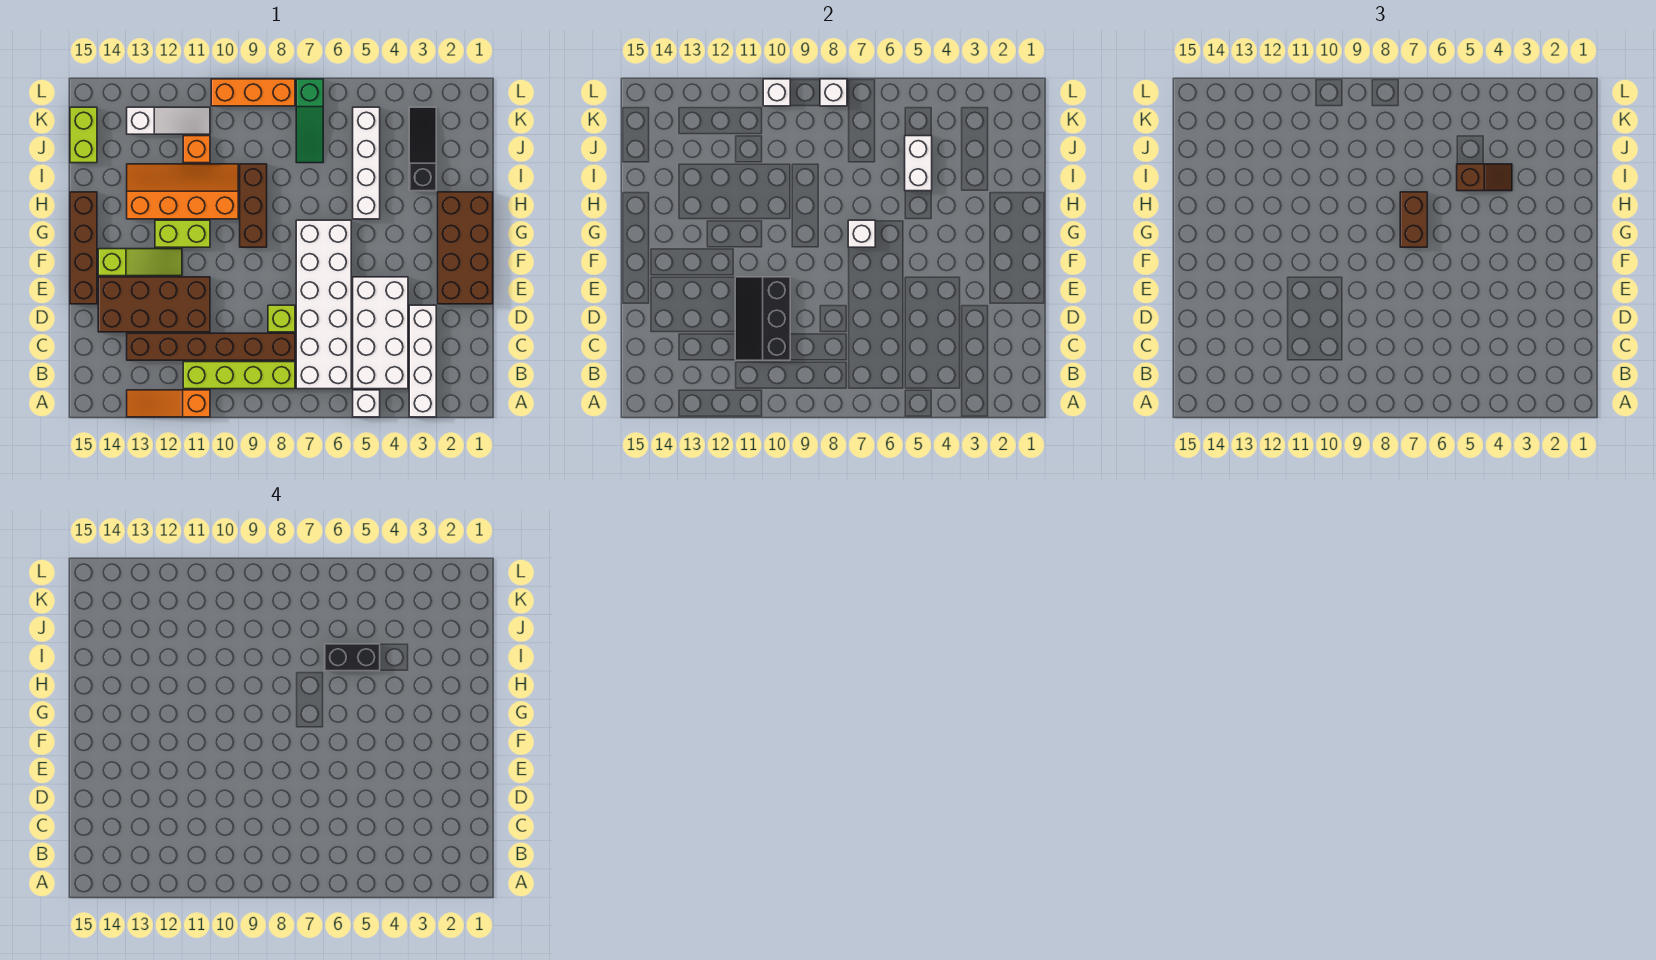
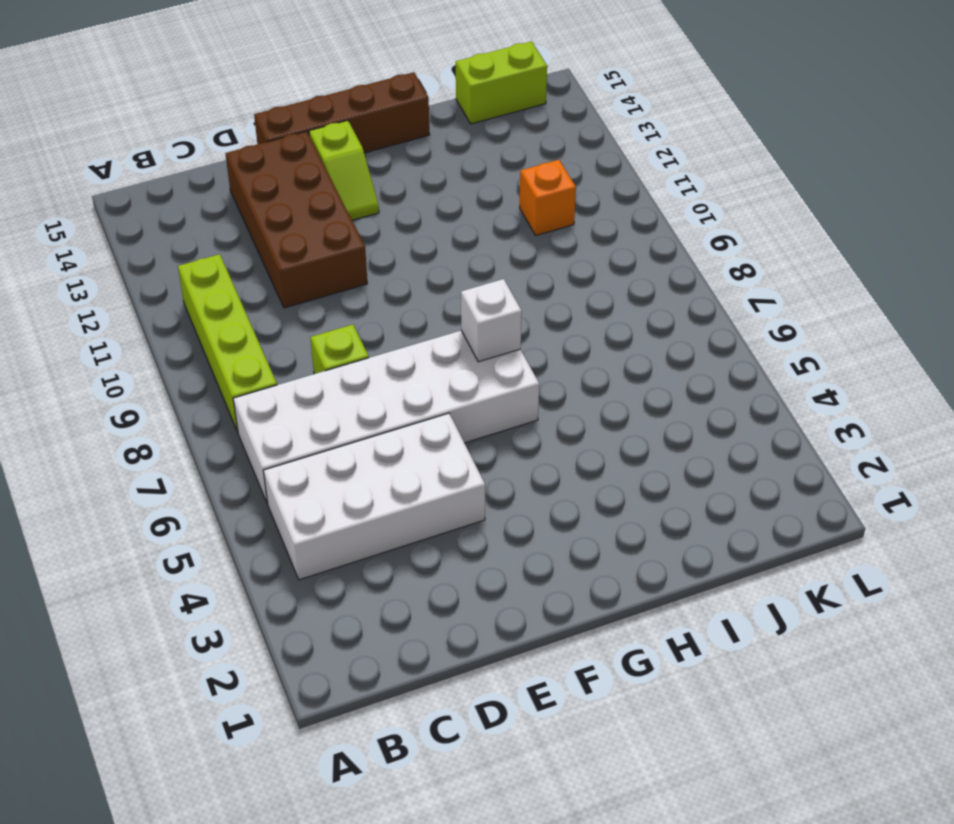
lime slope F13:F14 level 1 top 14 -> lime slope F12:F14 level 1 top 14
none -> white brick A3:D3 level 1
none -> white brick A5 level 1
none -> orange slope A11:A13 level 1 top 11
none -> brown brick C8:C13 level 1

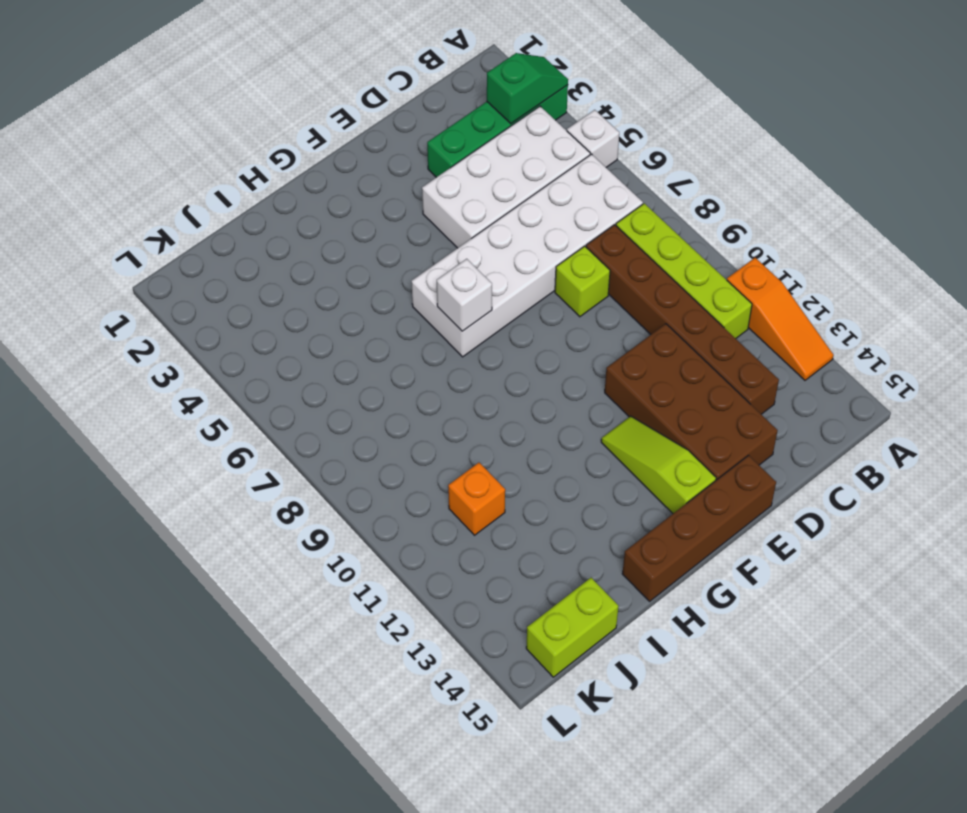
green brick A3:D3 level 1 -> white brick A3:D3 level 1
green slope A3:B3 level 2 top B -> none
none -> brown brick E1:H2 level 1
none -> brown brick G9:I9 level 1
none -> lime brick G11:G12 level 1
none -> white brick H5:K5 level 1

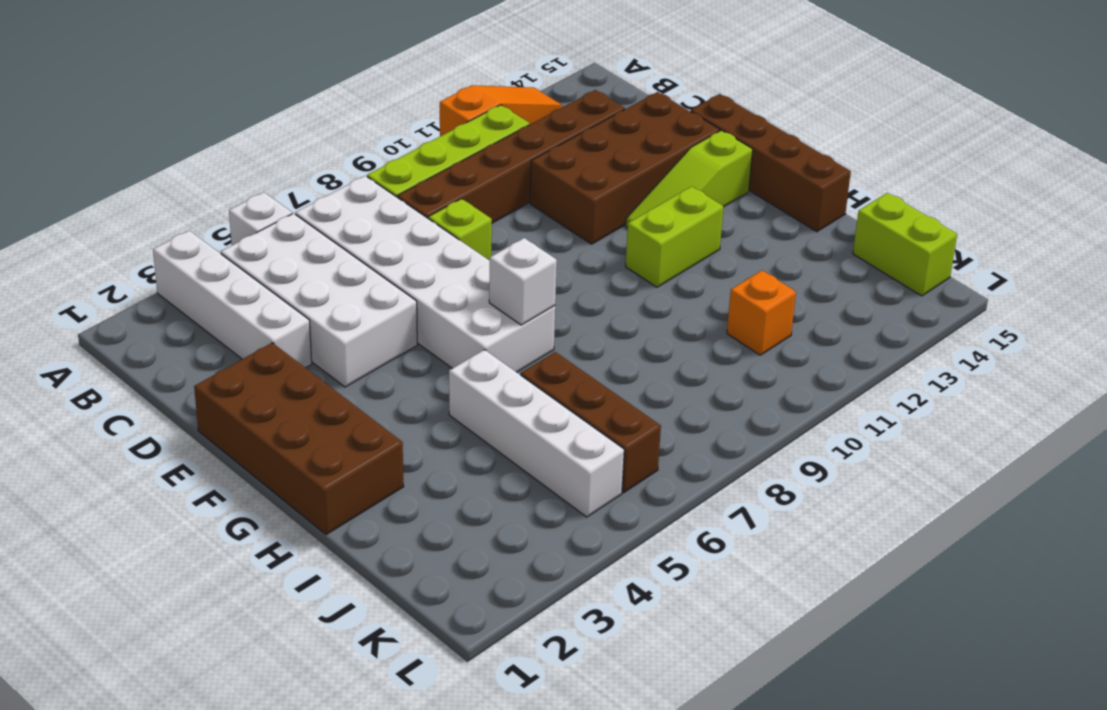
brown brick I6:K6 level 1 -> brown brick G9:I9 level 1
none -> orange slope H10:I13 level 1 top H
none -> black slope I3:K3 level 1 top I
none -> green slope J7:L7 level 1 top L
none -> white slope K11:K13 level 1 top 13

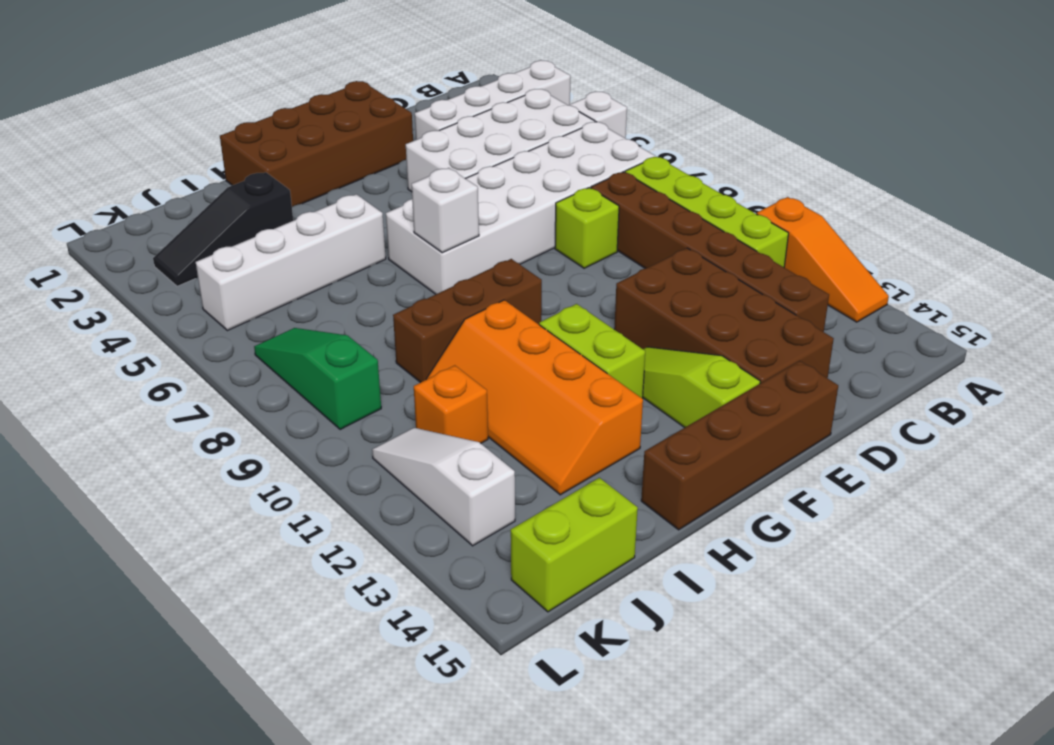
green slope K7:K9 level 1 top 9 -> green slope J7:L7 level 1 top L
none -> orange brick L8:L10 level 1
none -> black slope C10:E11 level 2 top 10
none -> white brick I5:J5 level 2
none -> white brick L8 level 2

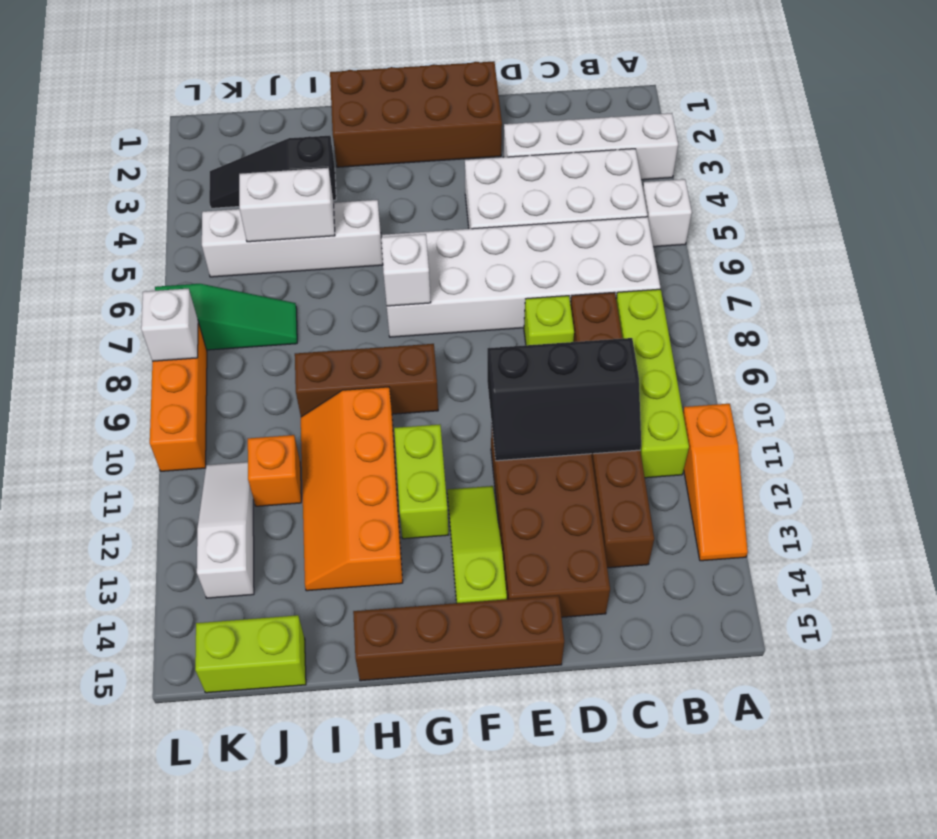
none -> white brick L10 level 2
none -> brown brick G7:H7 level 3
none -> brown slope I4:I5 level 3 top 5
none -> black brick I5:I6 level 4

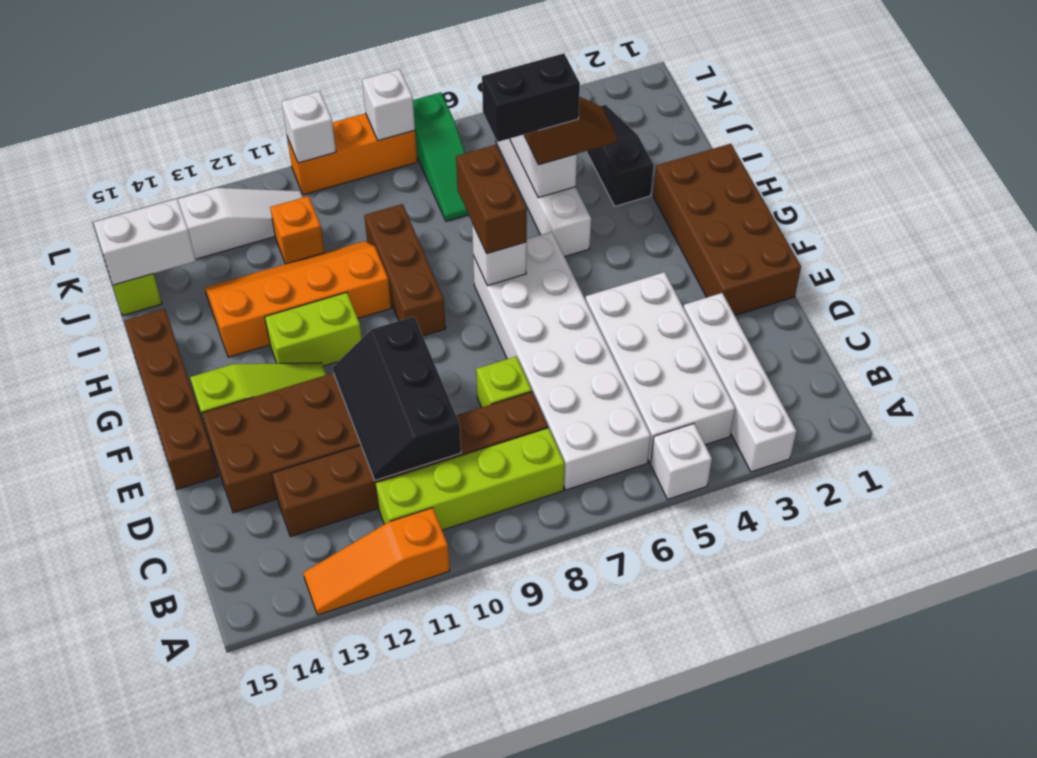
white brick J14:J15 level 2 -> none

